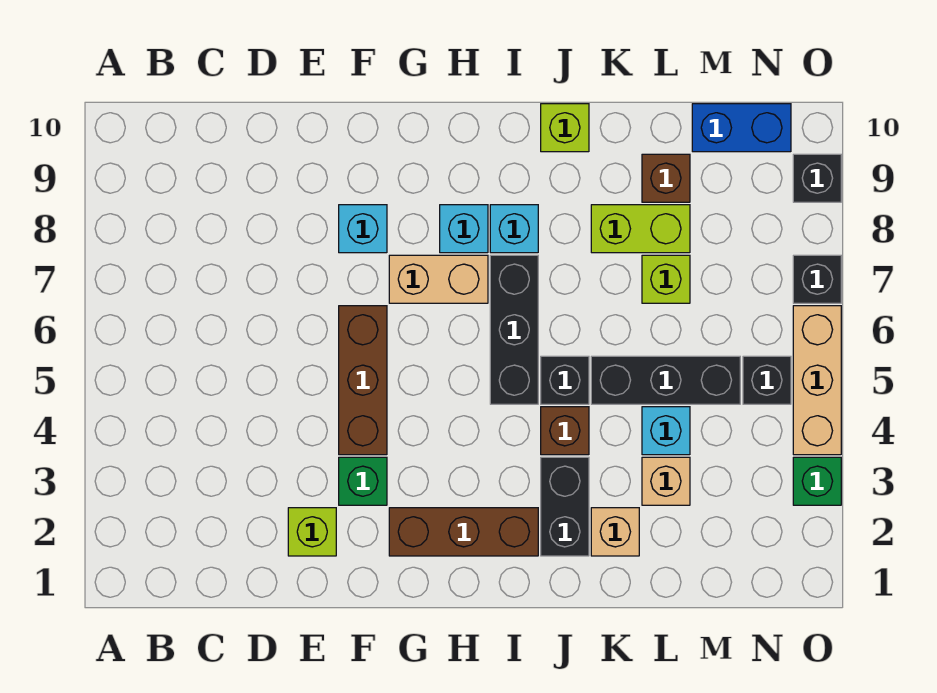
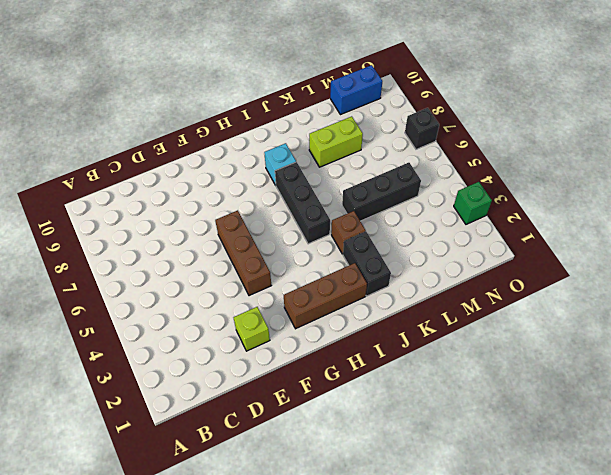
none -> green brick F3 level 1
none -> cyan brick F8 level 1
none -> tan brick G7:H7 level 1

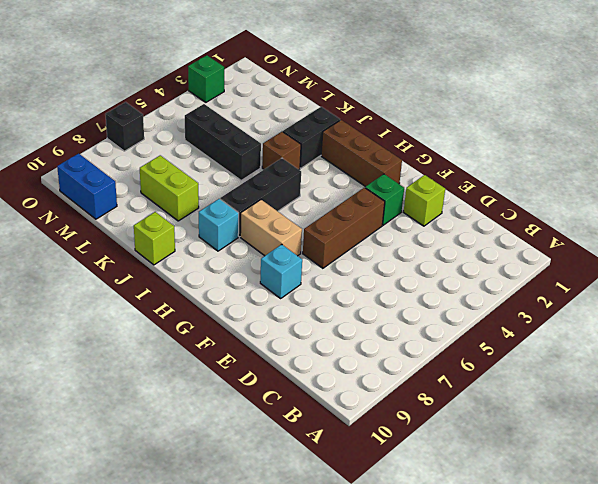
none -> cyan brick H8 level 1
none -> black brick J5 level 1
none -> tan brick K2 level 1

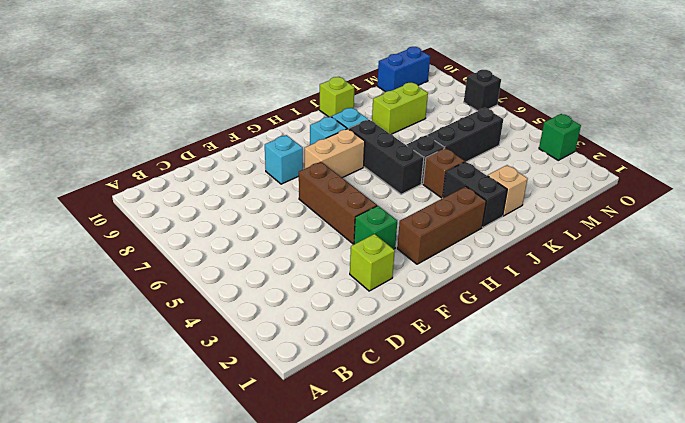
none -> tan brick L3 level 1
none -> cyan brick L4 level 1
none -> lime brick L7 level 1

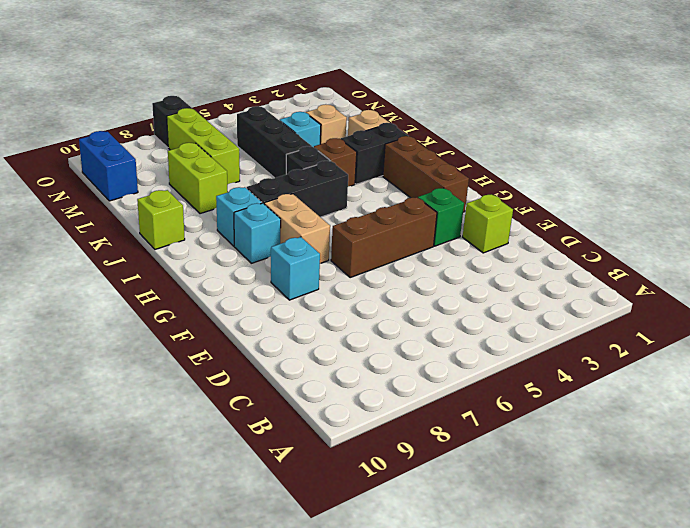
lime brick L7:N7 level 1 -> lime brick L7 level 1
none -> brown brick L9 level 1
none -> black brick N5 level 1
none -> green brick O3 level 1

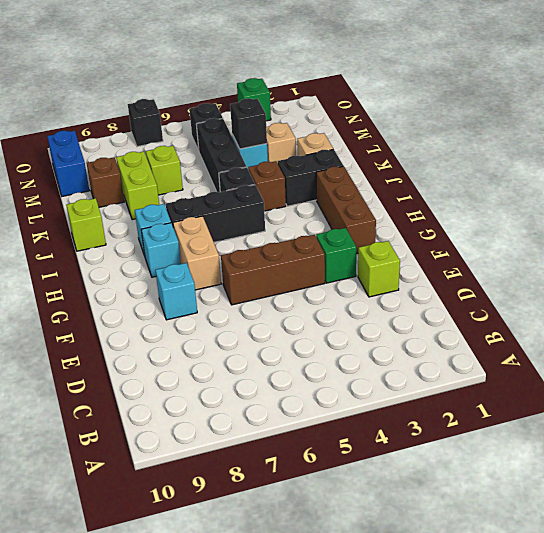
black brick L4 level 2 -> black brick O9 level 1
none -> tan brick O4:O6 level 1

